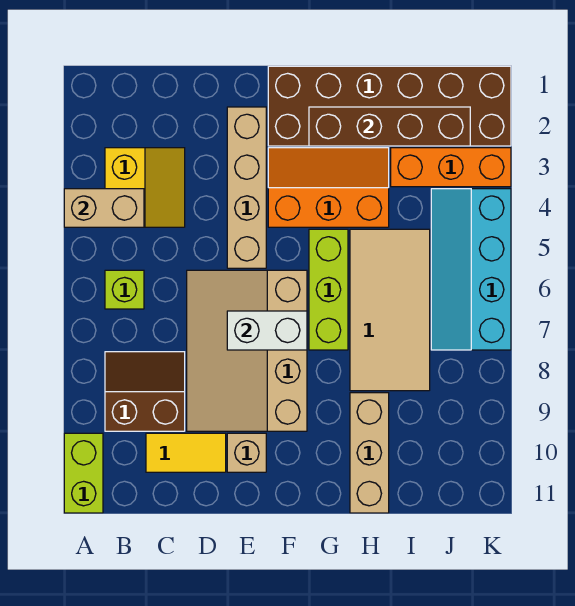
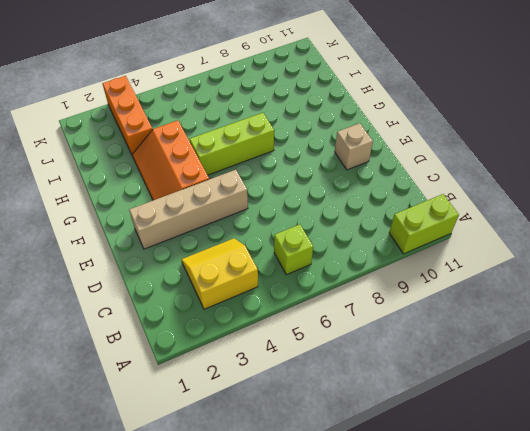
none -> brown slope B8:C9 level 1 top 9
none -> yellow tile C10:D10 level 1
none -> tan slope D6:F9 level 1 top F

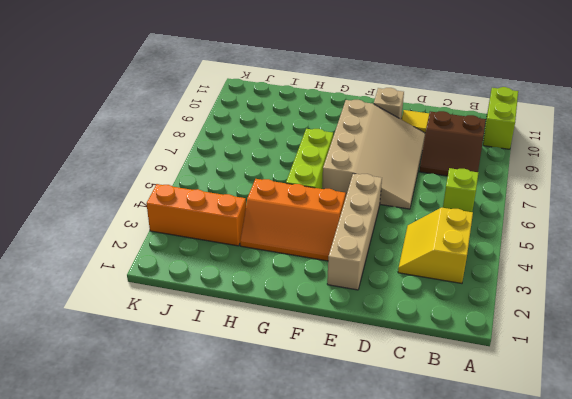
none -> brown brick F1:K2 level 1
none -> tan tile H5:I8 level 1
none -> tan brick H9:H11 level 1

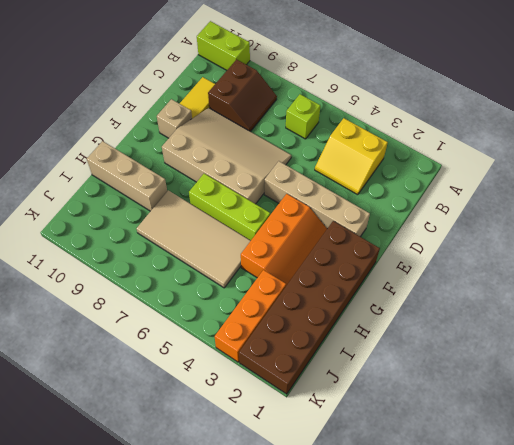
none -> cyan slope J4:K7 level 1 top K
none -> tan brick A4:B4 level 2
none -> white brick E7:F7 level 2

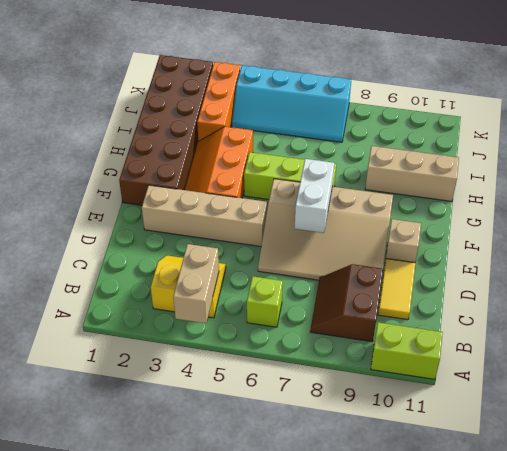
none -> tan tile H5:I8 level 1
none -> brown brick G2:J2 level 2

